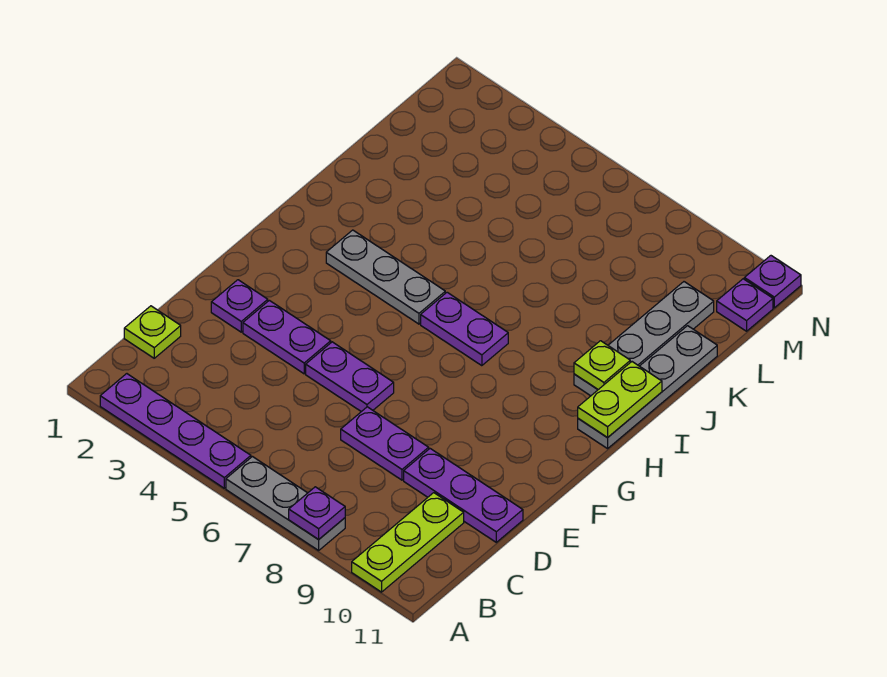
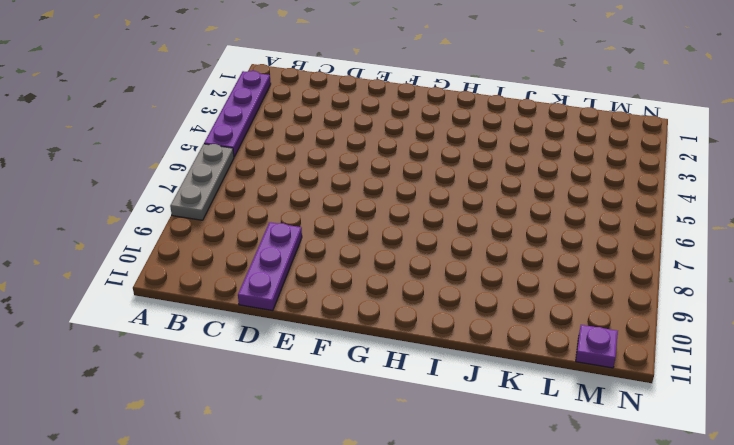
none -> lime plate A10:C10 level 1
none -> lime plate C1 level 1
none -> purple plate D7:D8 level 1

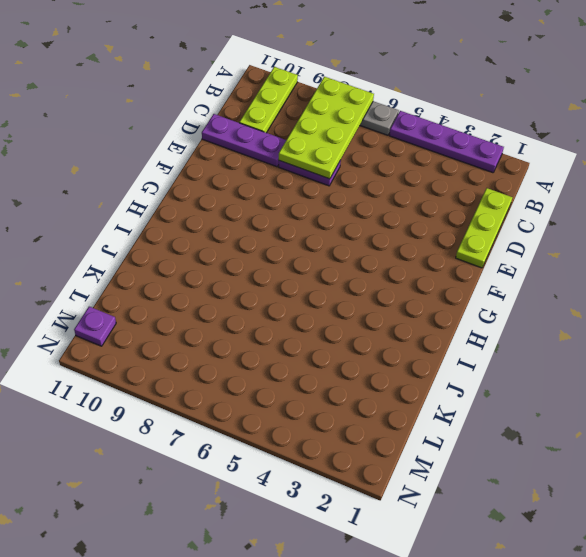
lime plate A7:D8 level 2 -> purple plate A8 level 2
lime plate C1:E1 level 1 -> lime plate C1 level 1
none -> purple plate E2 level 1
none -> purple plate E3:E4 level 1
none -> purple plate E5:E6 level 1

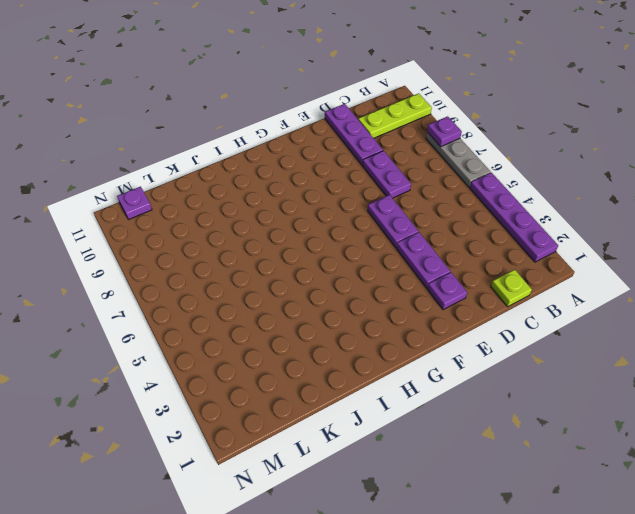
none -> grey plate H3:H5 level 1
none -> purple plate H6:H7 level 1
none -> grey plate H11:K11 level 1

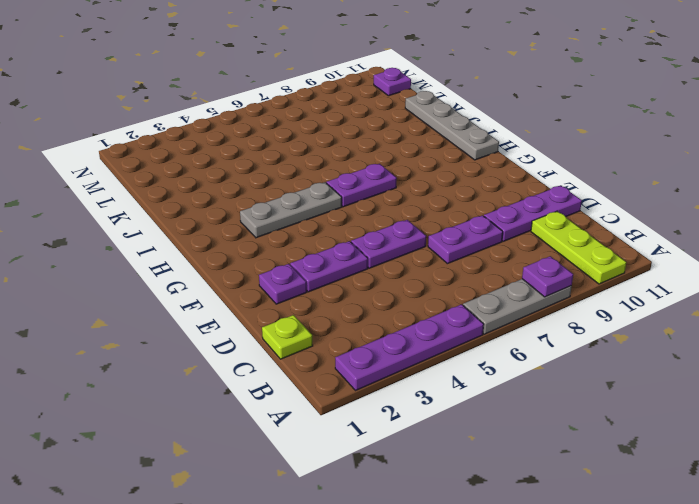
none -> grey plate I10:L10 level 1
none -> purple plate N11 level 1
none -> lime plate H11:I11 level 2

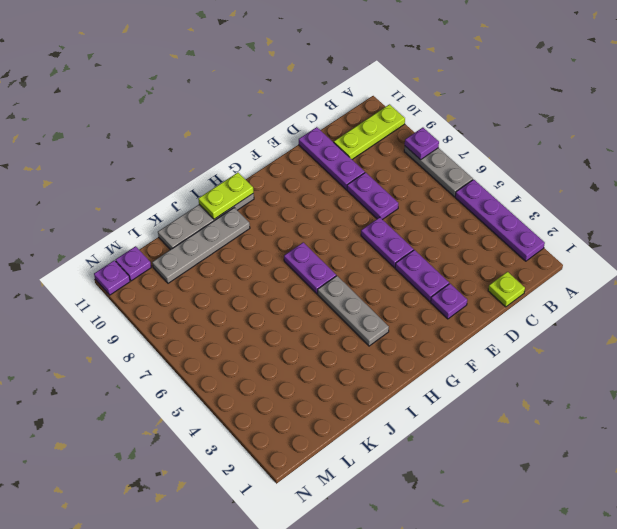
none -> lime plate I10 level 2

